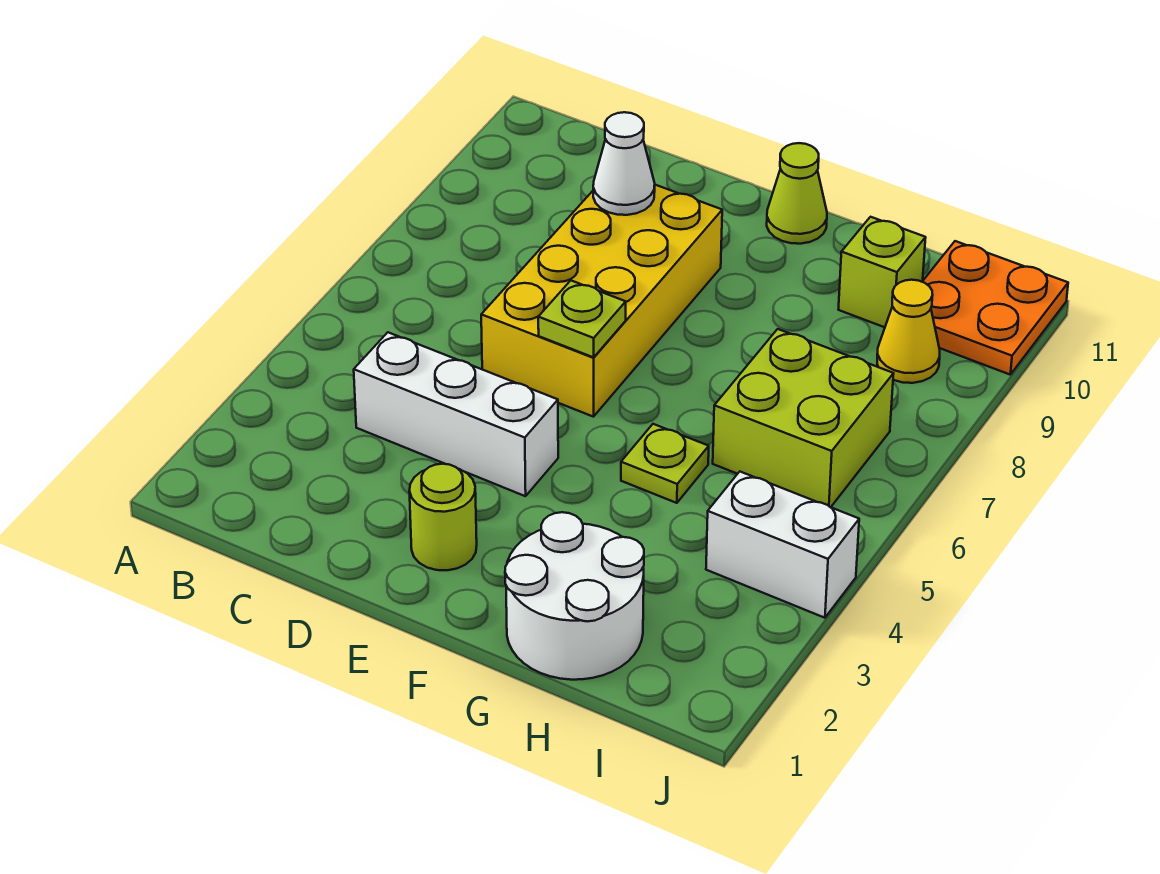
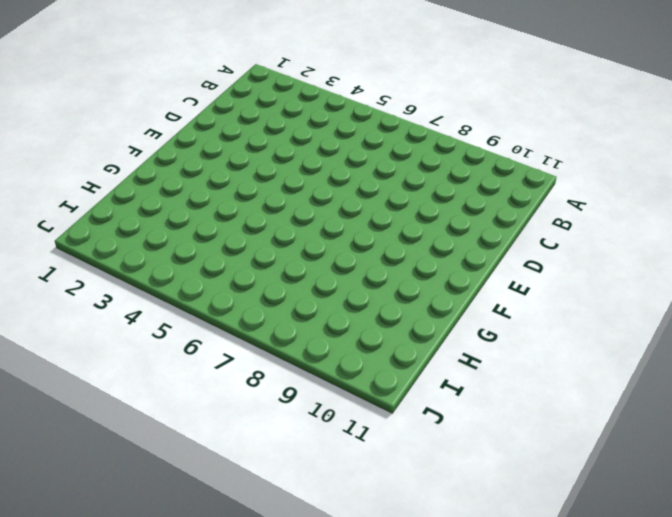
none -> white brick C4:E4 level 1
none -> yellow brick D6:E9 level 1
none -> lime round brick E2 level 1

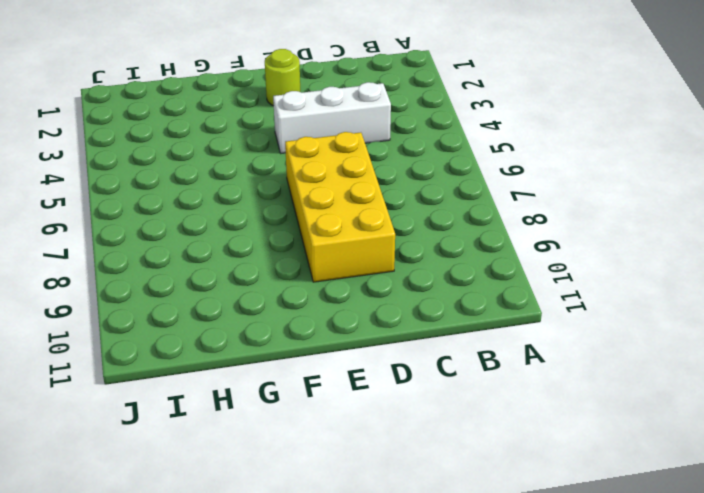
none -> lime cone F11 level 1
none -> white round brick G1:H2 level 1
none -> lime plate G5 level 1

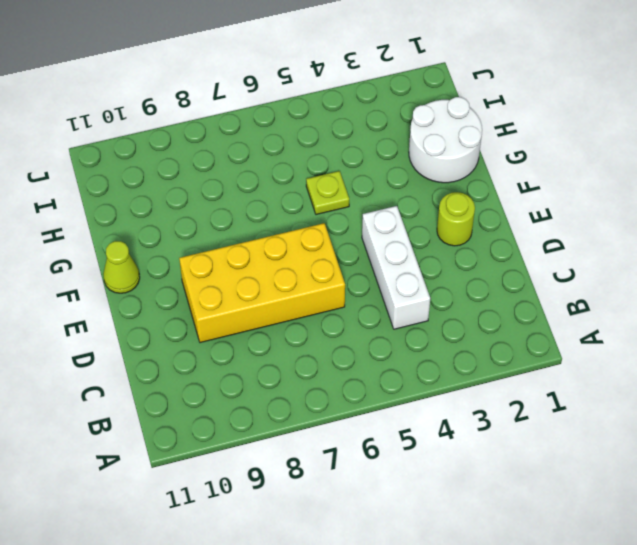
none -> lime brick H6:I7 level 1
none -> lime brick H10 level 1
none -> white brick I4:J4 level 1

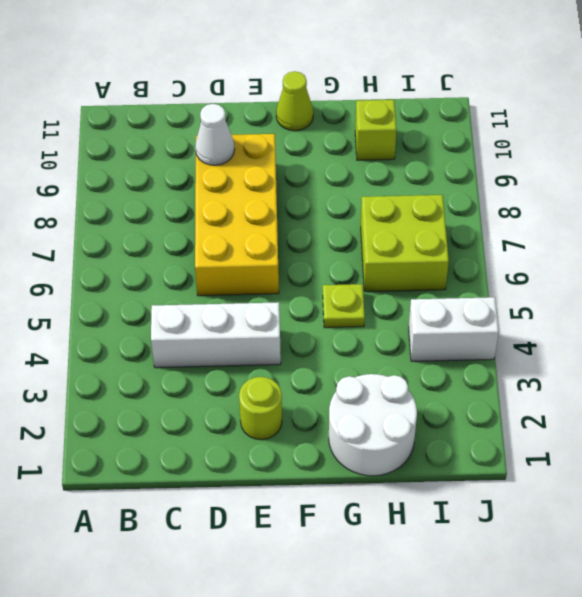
none -> yellow cone I9 level 1
none -> orange plate I10:J11 level 1
none -> lime plate E6 level 2

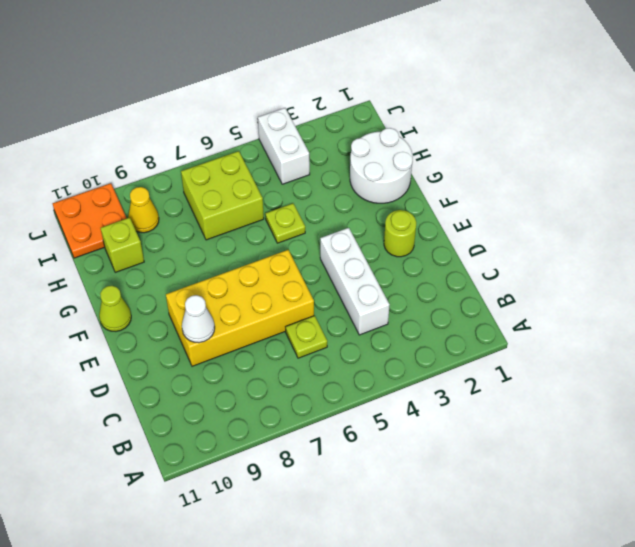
lime plate C6 level 1 -> lime plate E6 level 2

